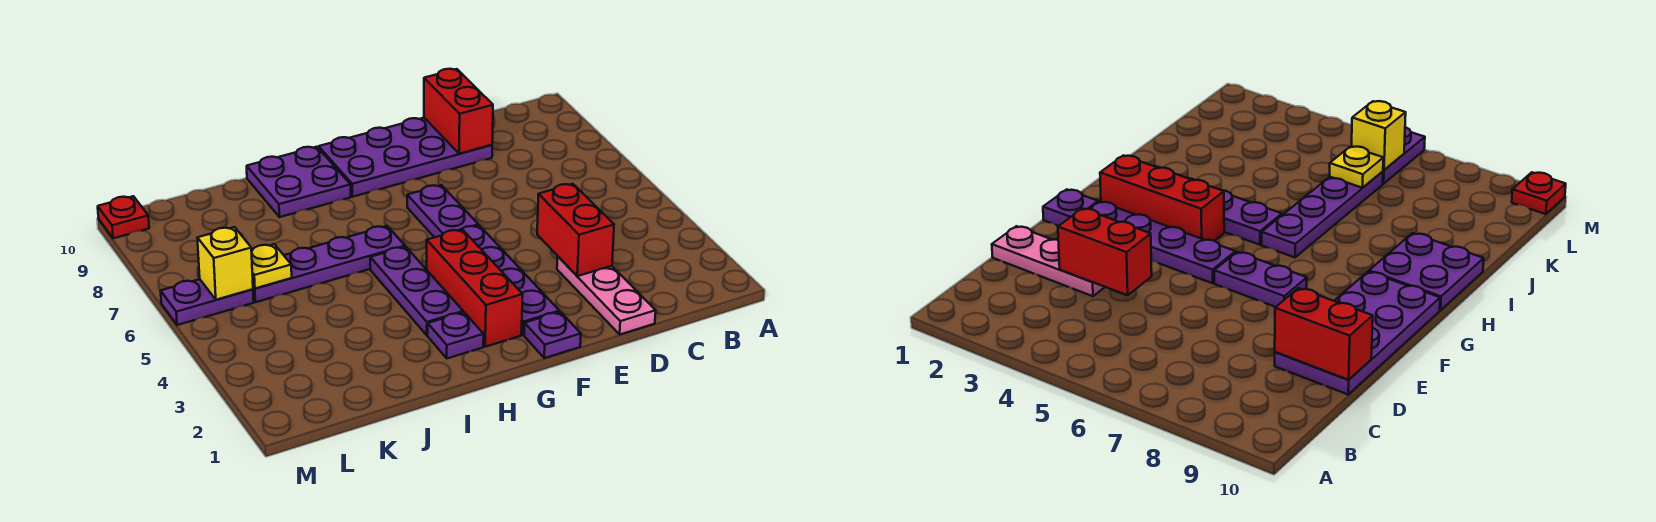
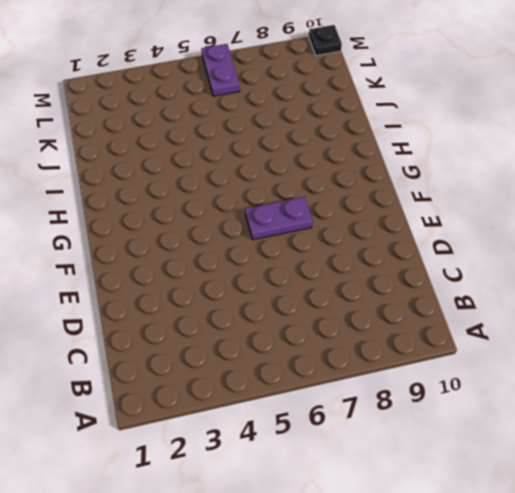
black plate M10 level 1 -> red plate M10 level 1
none -> pink plate D1:D3 level 1
none -> purple plate D9:G10 level 1
none -> purple plate F1 level 1

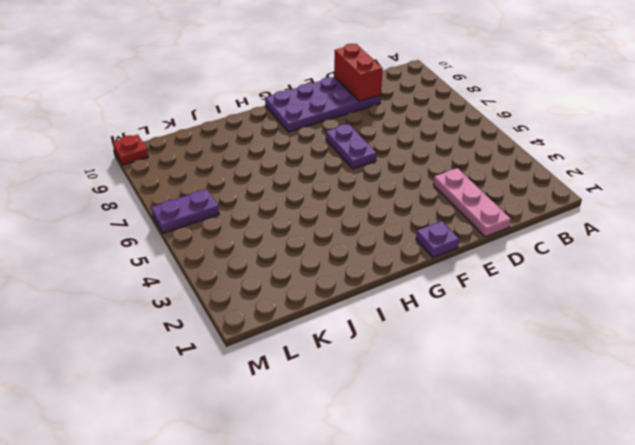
none -> purple plate F2:F5 level 1
none -> red brick G2:G4 level 1
none -> purple plate H2 level 1

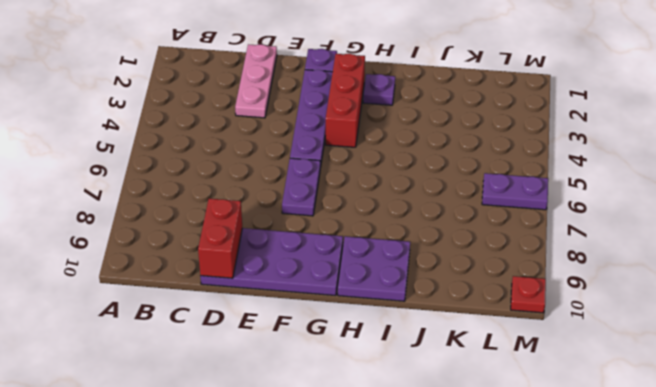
none -> purple plate H3:H5 level 1
none -> purple plate H6:K6 level 1
none -> red brick D3:D4 level 2

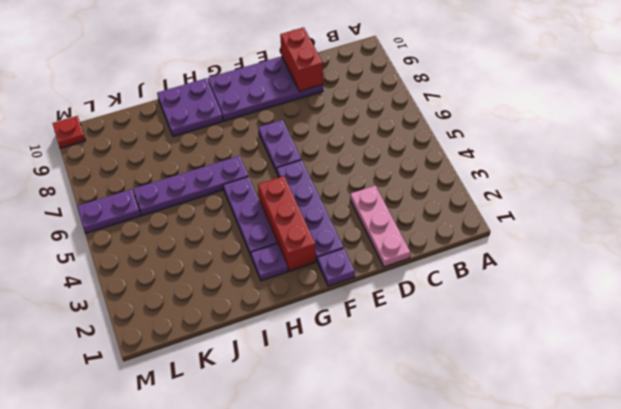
none -> red brick D3:D4 level 2
none -> yellow plate K6 level 2
none -> yellow brick L6 level 2

